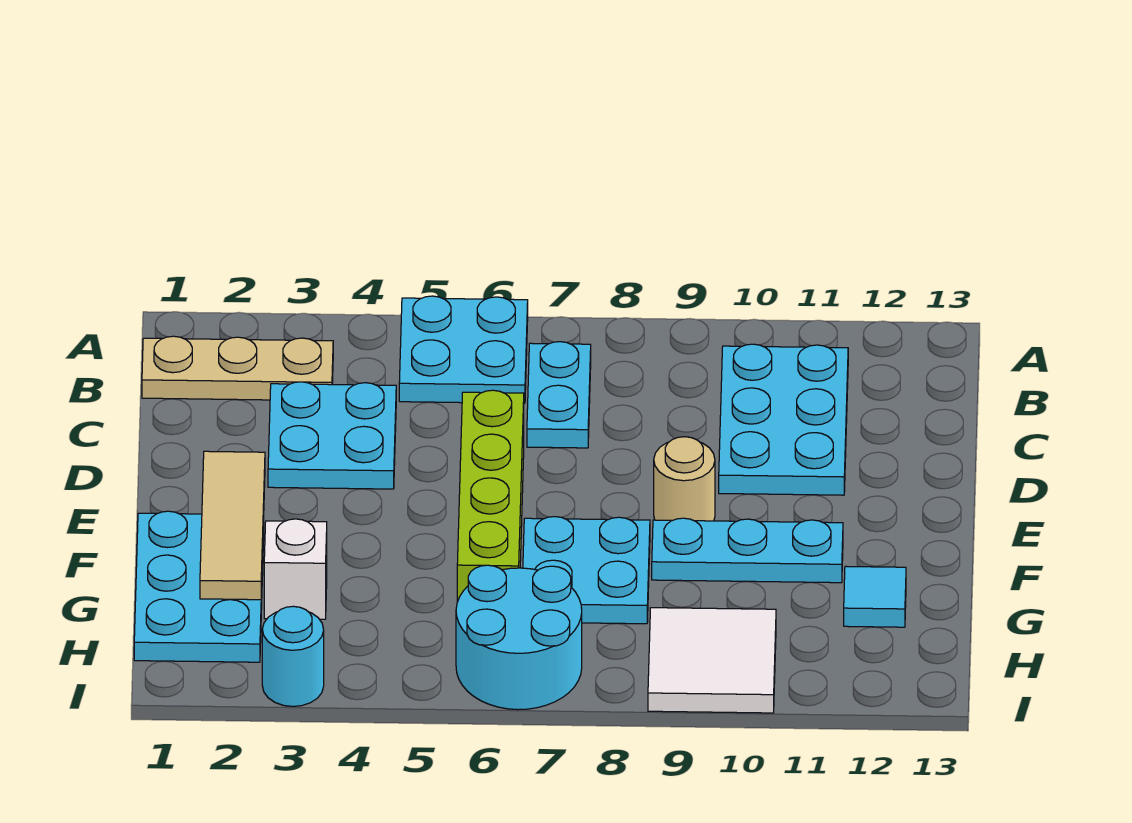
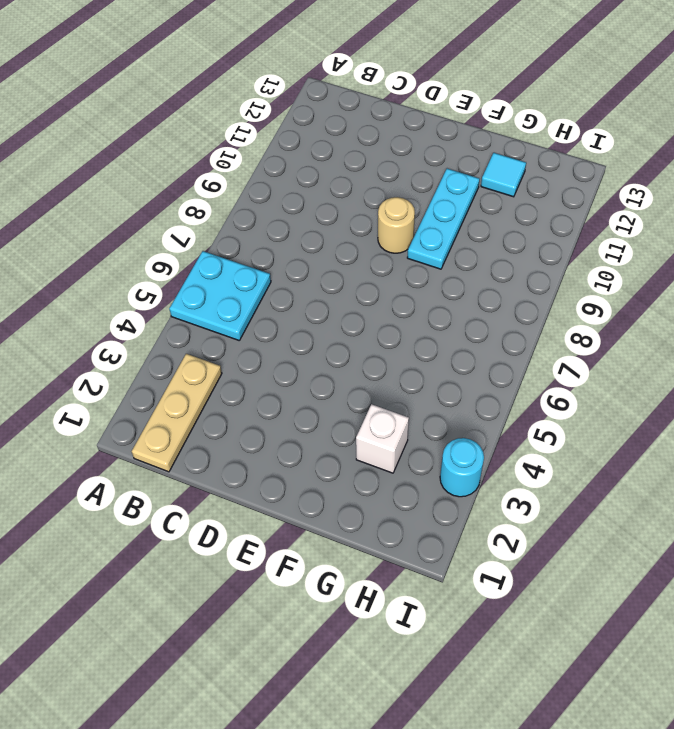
none -> cyan plate B7:C7 level 1
none -> cyan plate B10:D11 level 1
none -> cyan plate C3:D4 level 1

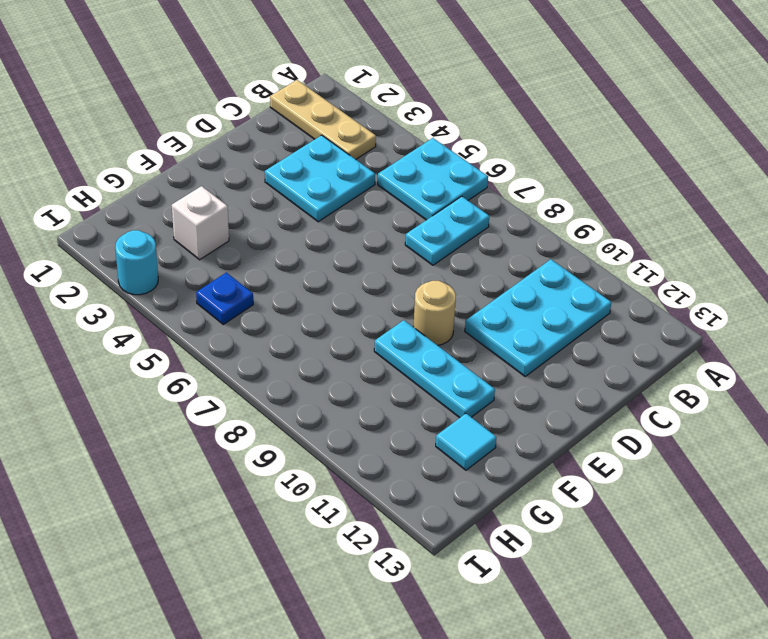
blue plate H5 level 1 -> none
none -> lime brick D6:G6 level 1
none -> cyan plate F1:H2 level 1
none -> cyan plate F7:G8 level 1

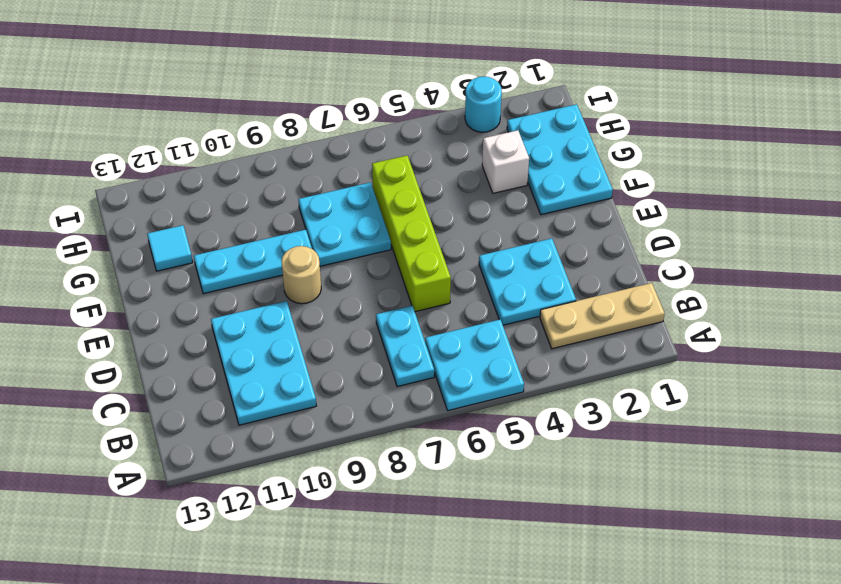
none -> cyan round brick H6:I7 level 1
none -> white tile H9:I10 level 1
none -> tan tile E2:G2 level 2

